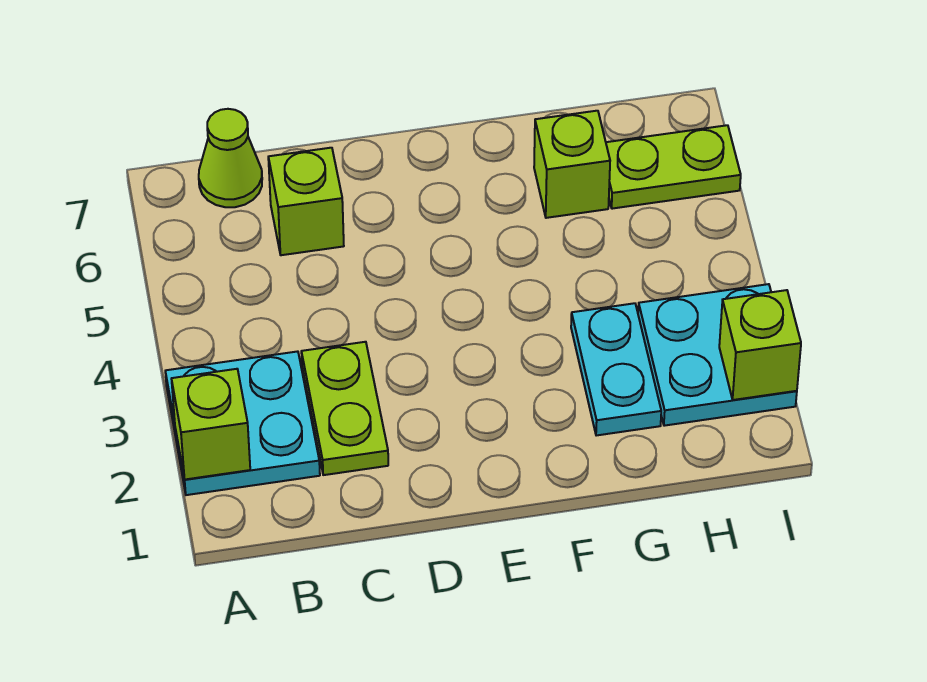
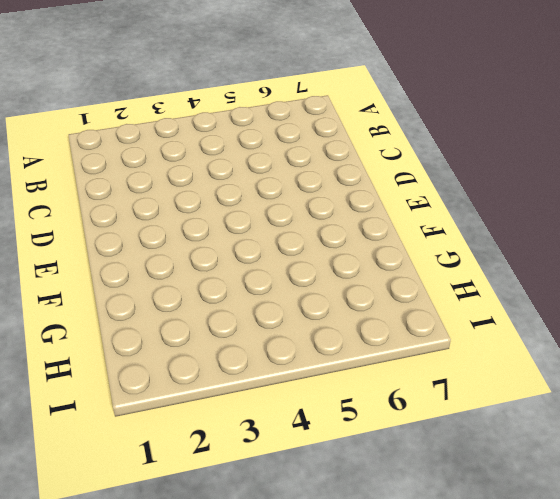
none -> cyan plate A2:B3 level 1
none -> lime cone B7 level 1

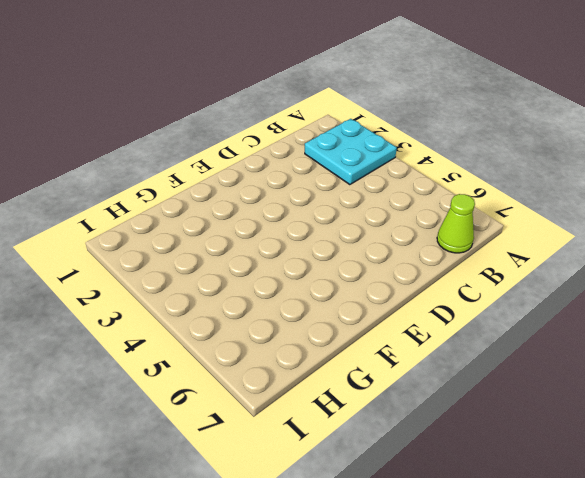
none -> lime plate C2:C3 level 1
none -> lime brick C6 level 1

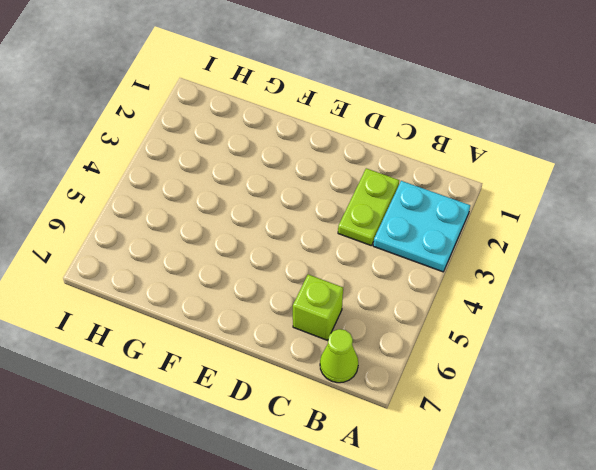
none -> cyan plate G2:G3 level 1
none -> lime brick G6 level 1

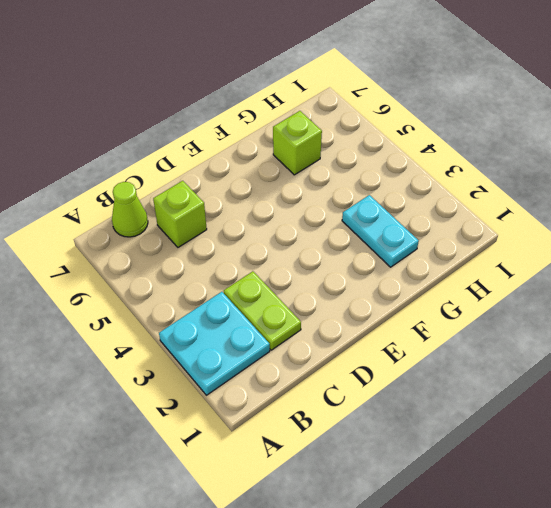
none -> cyan plate H2:I3 level 1
none -> lime plate H6:I6 level 1

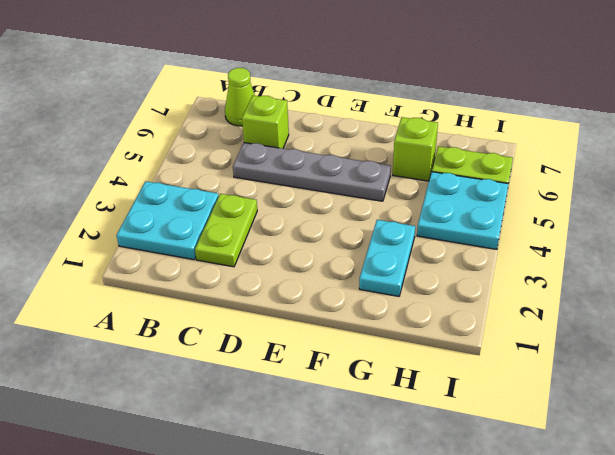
grey plate C5:F5 level 1 -> none
cyan plate H4:I5 level 1 -> cyan plate H2:I3 level 1
none -> lime brick A2 level 2
none -> lime brick I2 level 2

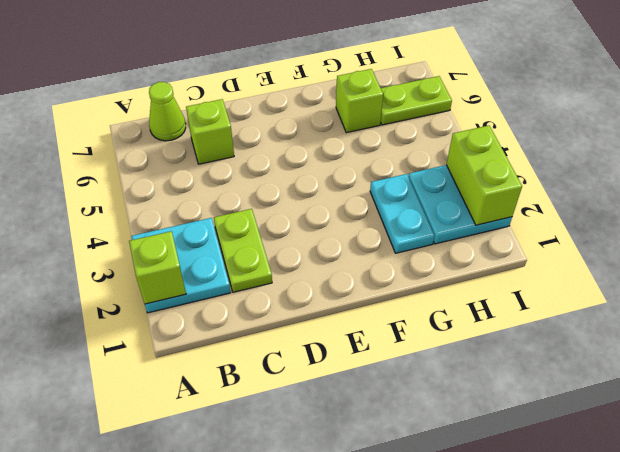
lime brick I2:I3 level 2 -> lime brick I2 level 2

